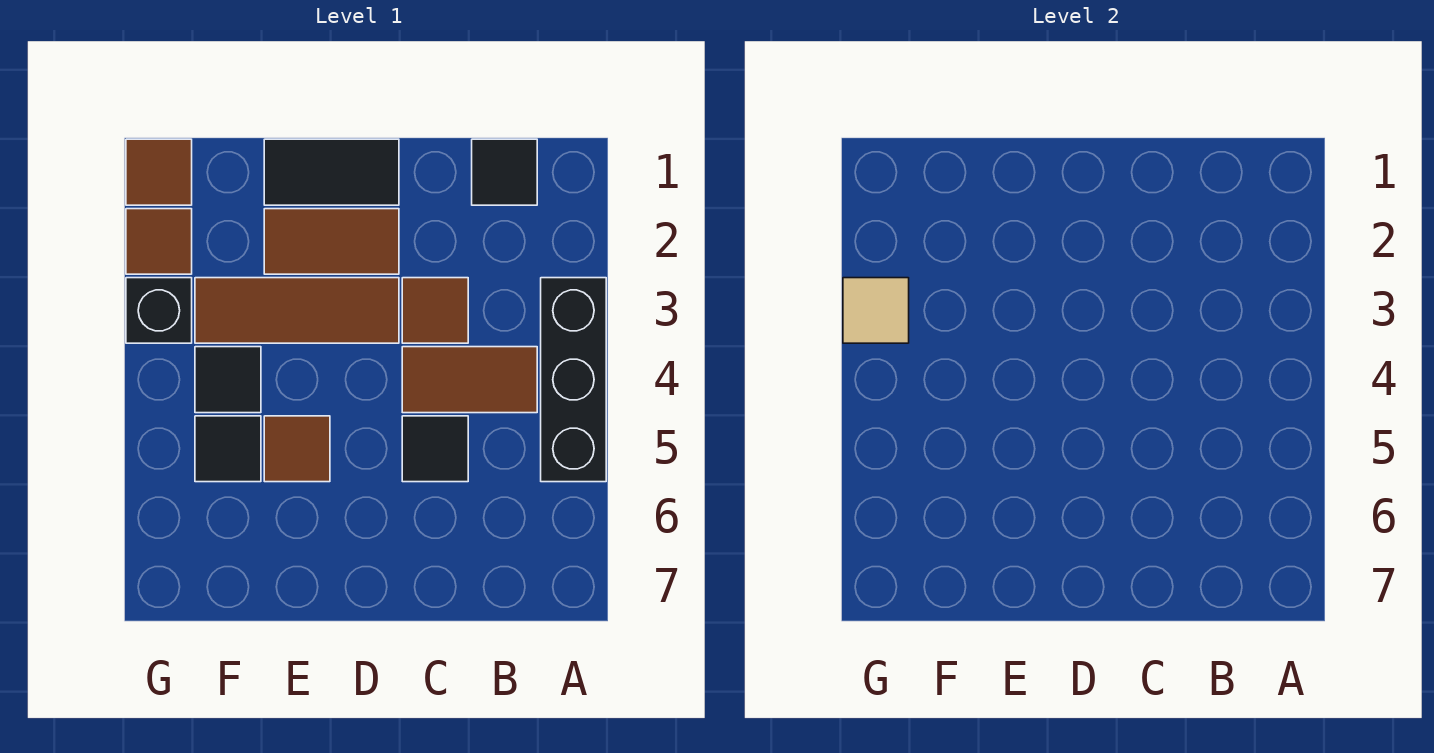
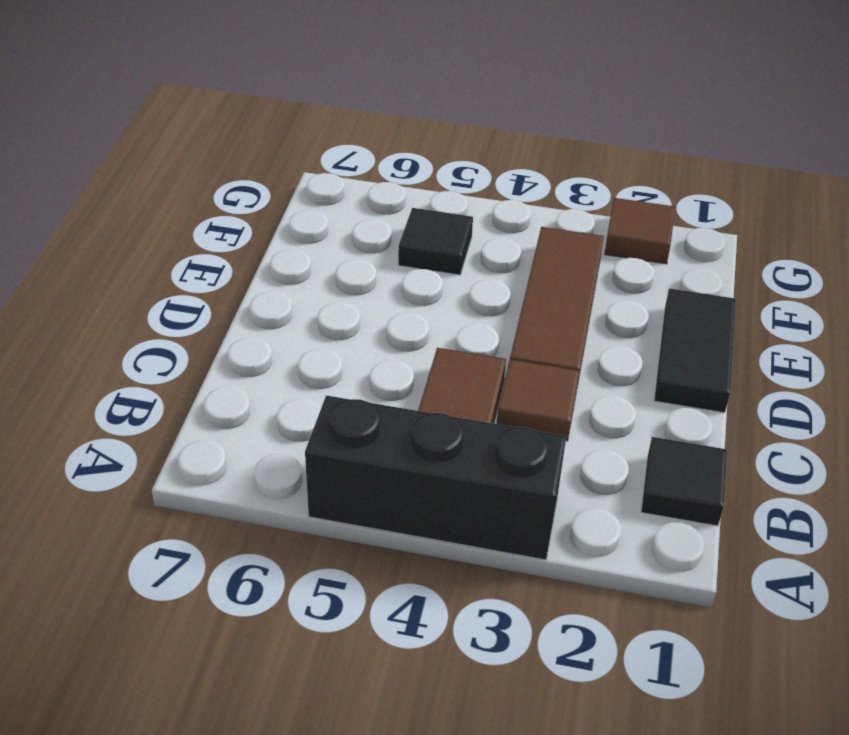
none -> black tile C5 level 1
none -> brown tile D2:E2 level 1
none -> brown tile E5 level 1

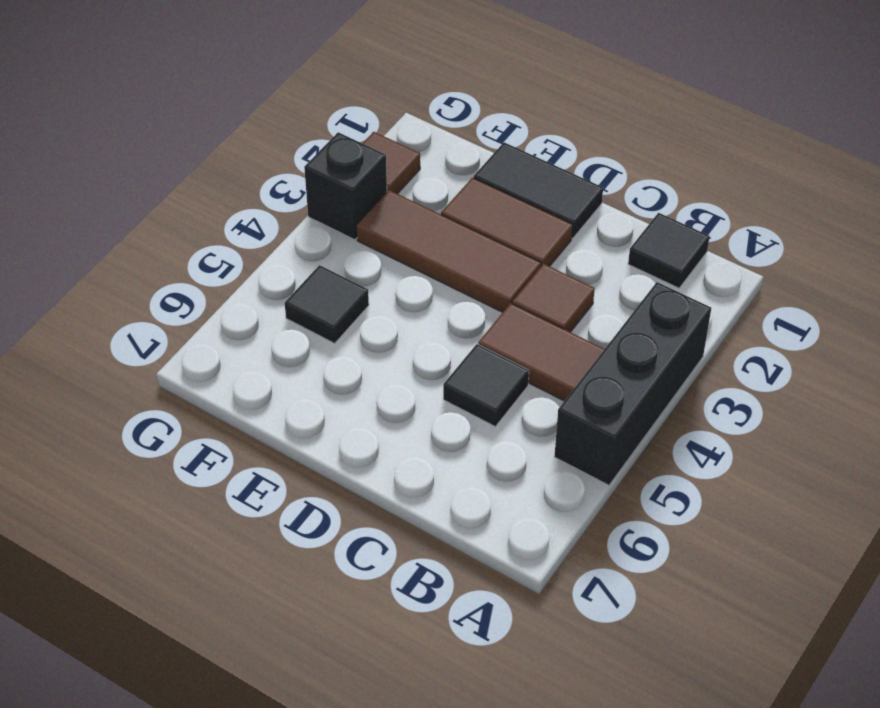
none -> brown tile E5 level 1
none -> black tile F4 level 1
none -> brown tile G1 level 1

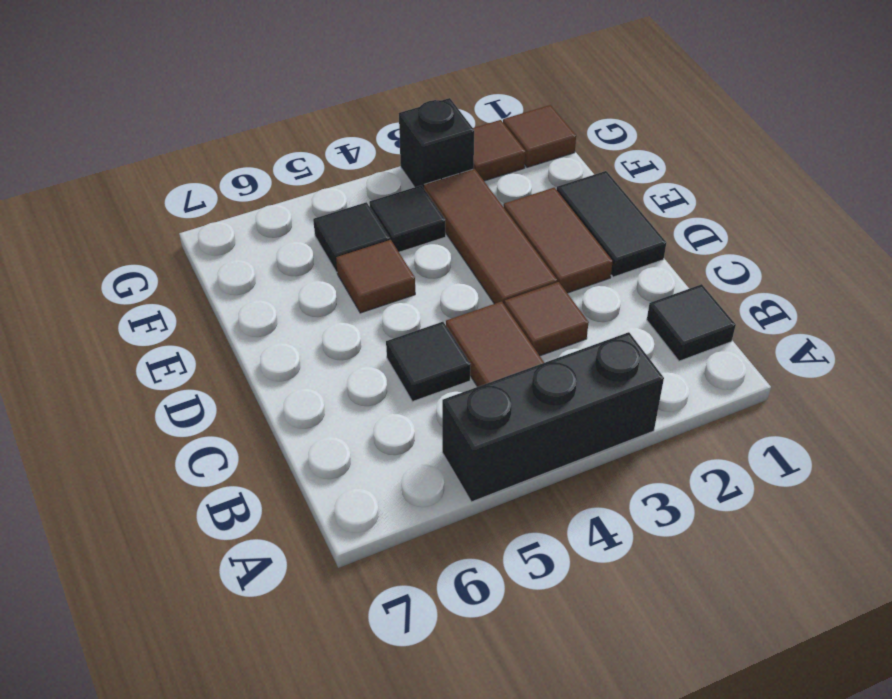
none -> tan tile G3 level 2

